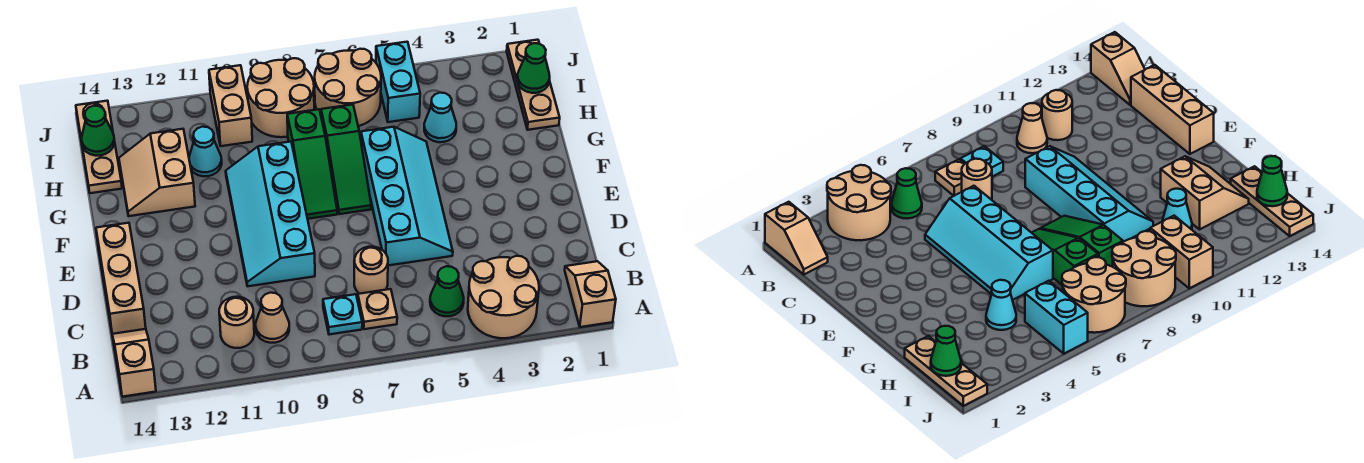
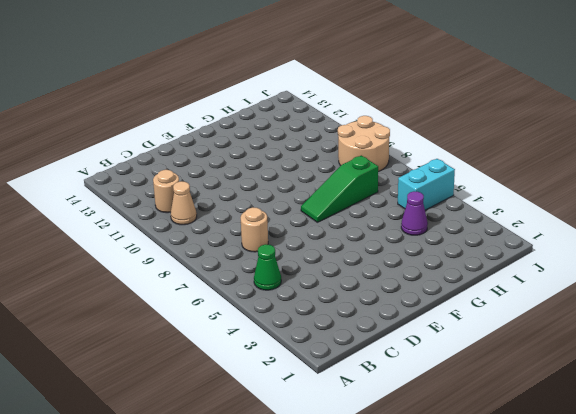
purple cone H4 level 1 -> cyan cone H4 level 1
none -> tan slope A1:B1 level 1 top A
none -> tan round brick A3:B4 level 1
none -> tan slope A14:B14 level 1 top A

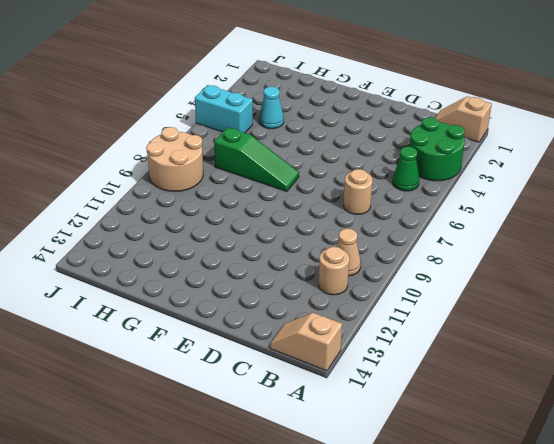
green round brick A3:B4 level 1 -> tan round brick A3:B4 level 1
none -> tan plate B7 level 1
none -> cyan plate B8 level 1
none -> tan brick C14:E14 level 1

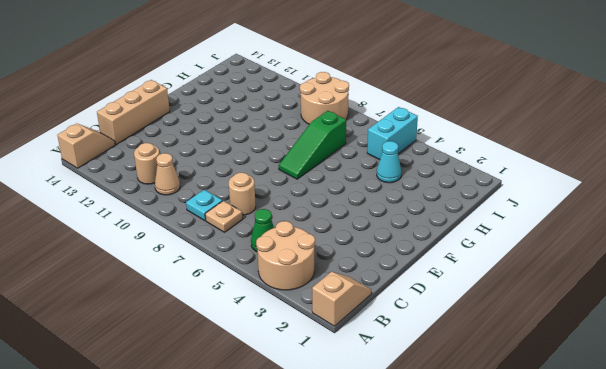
none -> cyan slope D5:G6 level 1 top 6
none -> cyan slope D9:G10 level 1 top 9
none -> green slope F8:H8 level 1 top H

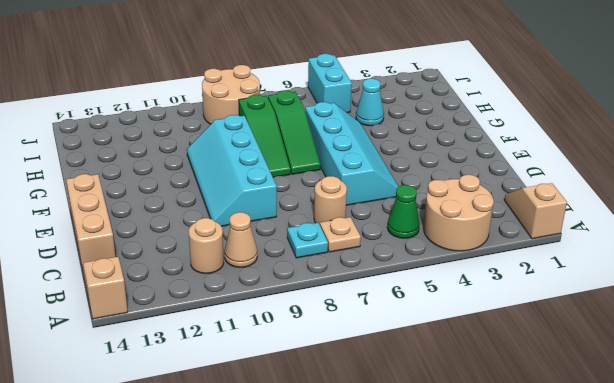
none -> tan slope G12:H13 level 1 top 12
none -> tan plate H1:J1 level 1
none -> cyan cone H11 level 1

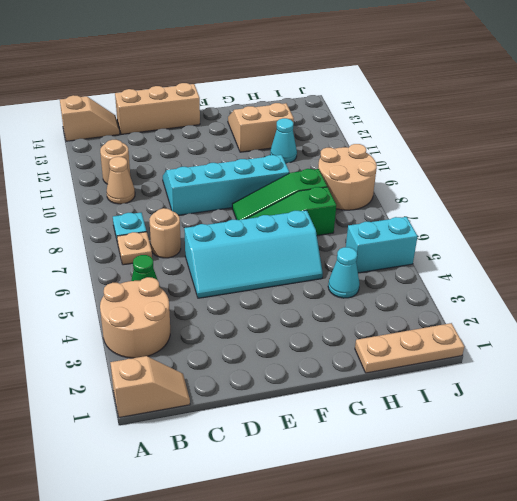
none -> tan plate H14:J14 level 1
none -> tan round brick I6:J7 level 1
none -> tan brick I10:J10 level 1

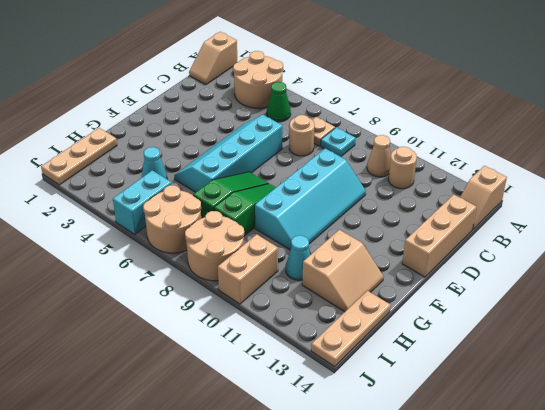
none -> green cone I1 level 2
none -> green cone I14 level 2

